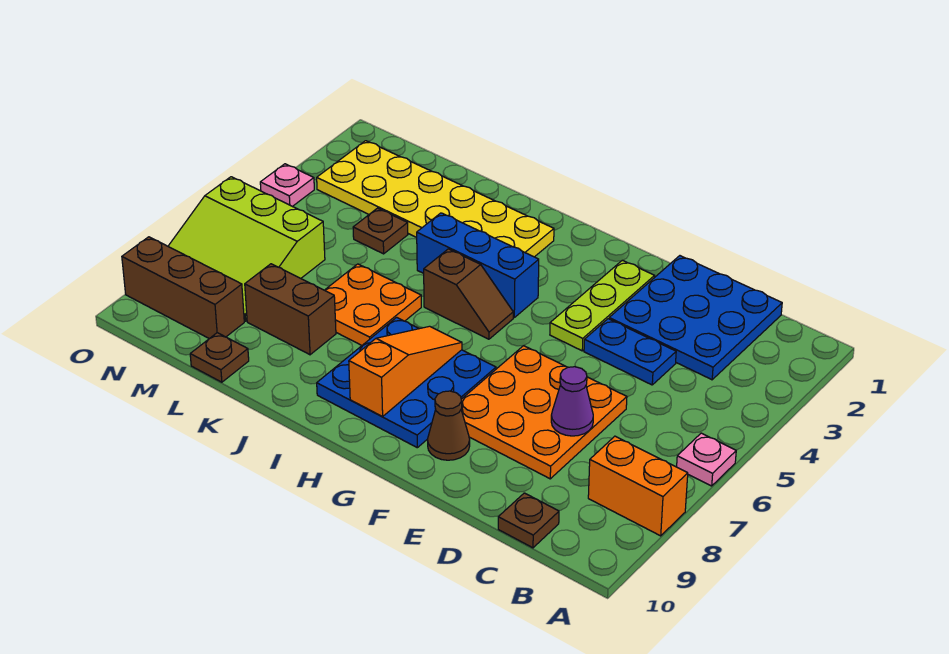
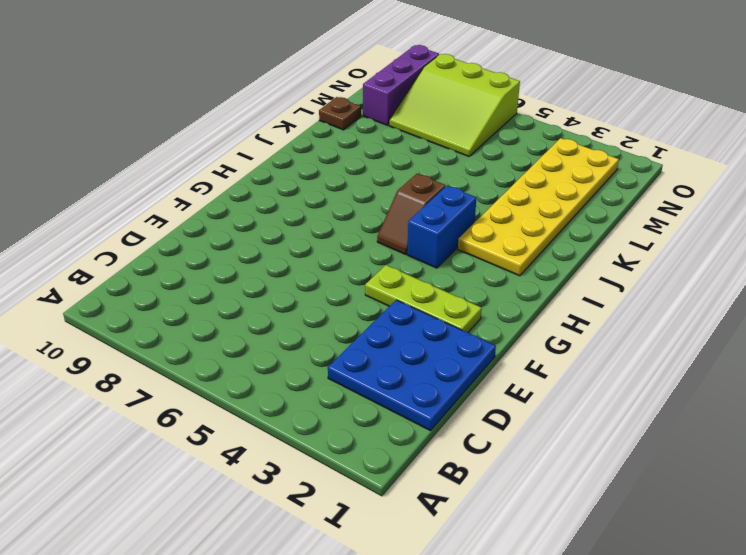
blue brick H4:I4 level 1 -> blue brick H4:J4 level 1
lime slope M6:O8 level 1 top O -> lime slope M6:O8 level 1 top 6
purple brick M9:O9 level 1 -> brown brick M9:O9 level 1
none -> pink plate A6 level 1
none -> orange brick A8:B8 level 1
none -> brown plate C10 level 1

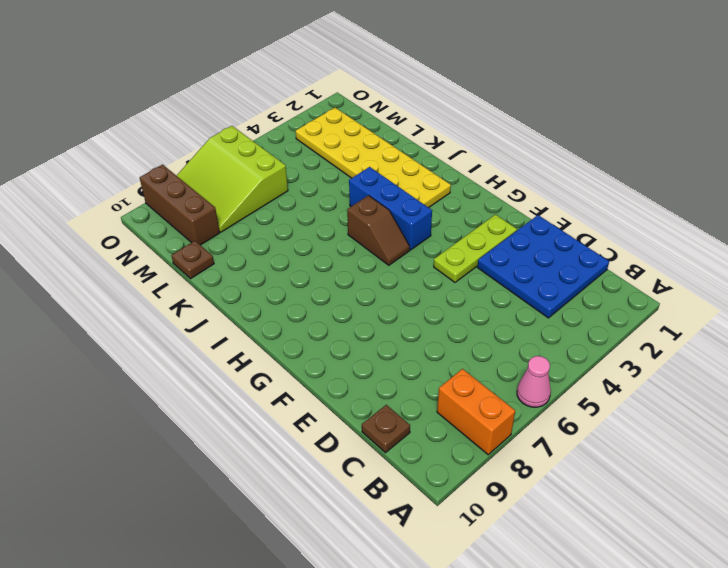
pink cone A6 level 1 -> pink plate A6 level 1
none -> blue plate D4:E4 level 1
none -> orange plate D6:F8 level 1
none -> brown cone F9 level 1

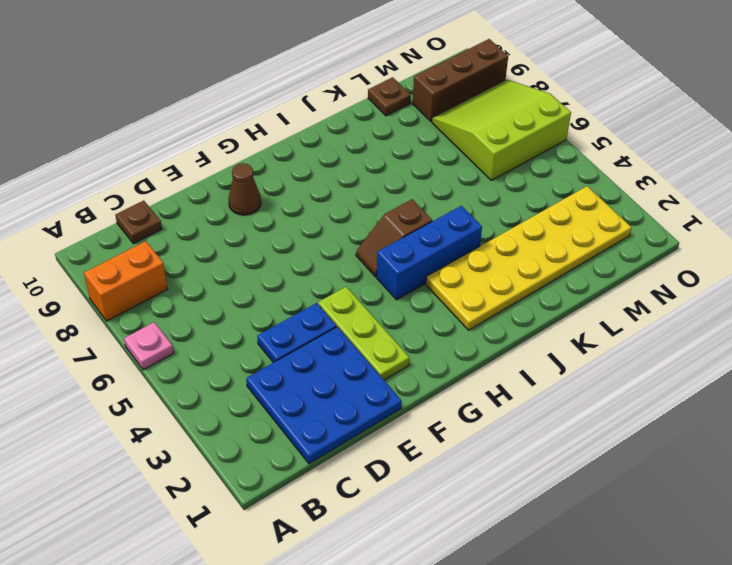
none -> orange plate D6:F8 level 1
none -> blue plate G7:I9 level 1
none -> orange plate J6:K7 level 1

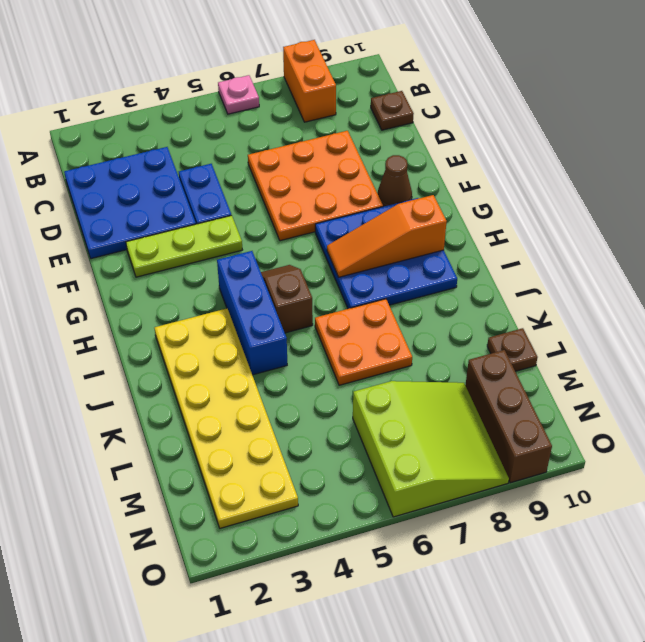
none -> brown brick K8:L8 level 1
none -> brown plate L4 level 1
none -> pink plate O4 level 1

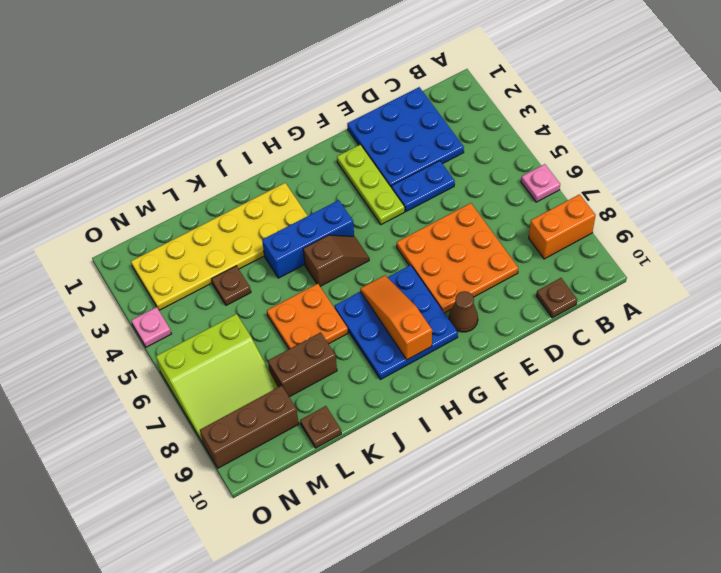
none -> purple cone D7 level 2

